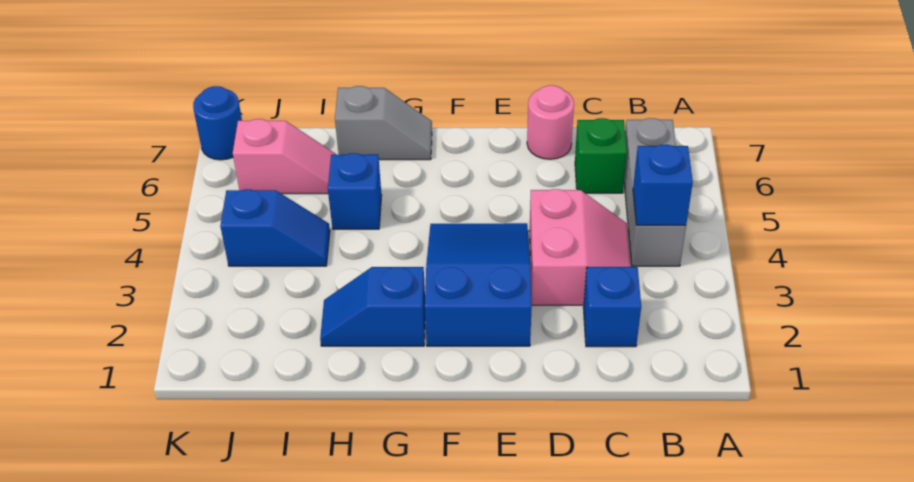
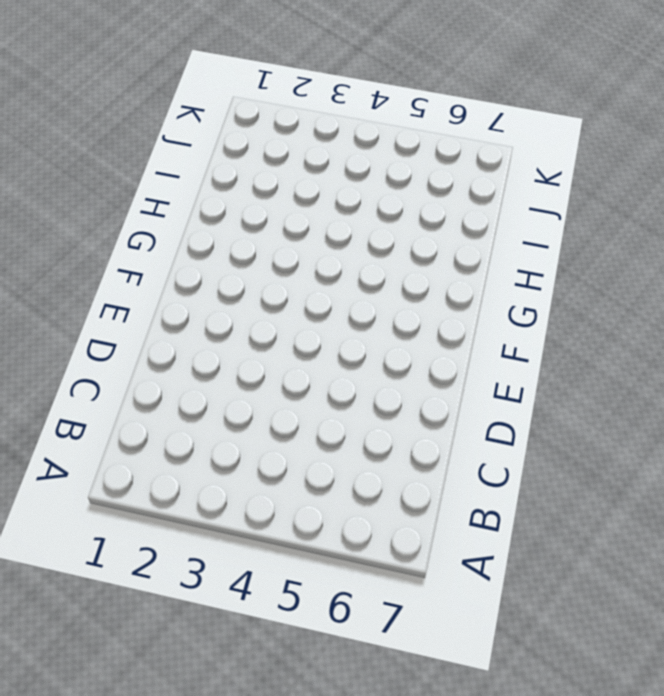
none -> grey brick B4:B6 level 1
none -> blue brick C2 level 1
none -> pink slope C3:D4 level 1 top D

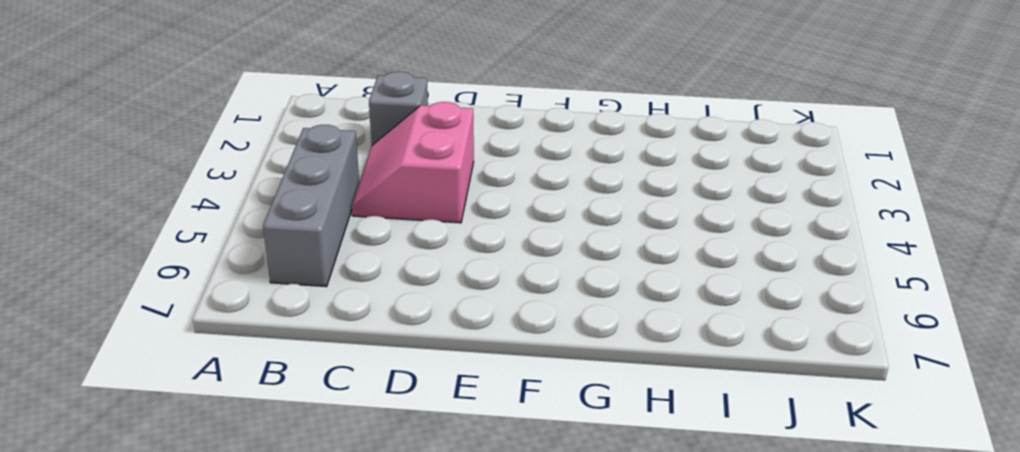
grey brick C2 level 1 -> blue brick C2 level 1
none -> green brick C6 level 1
none -> pink round brick D7 level 1
none -> blue slope E2:F4 level 1 top 2

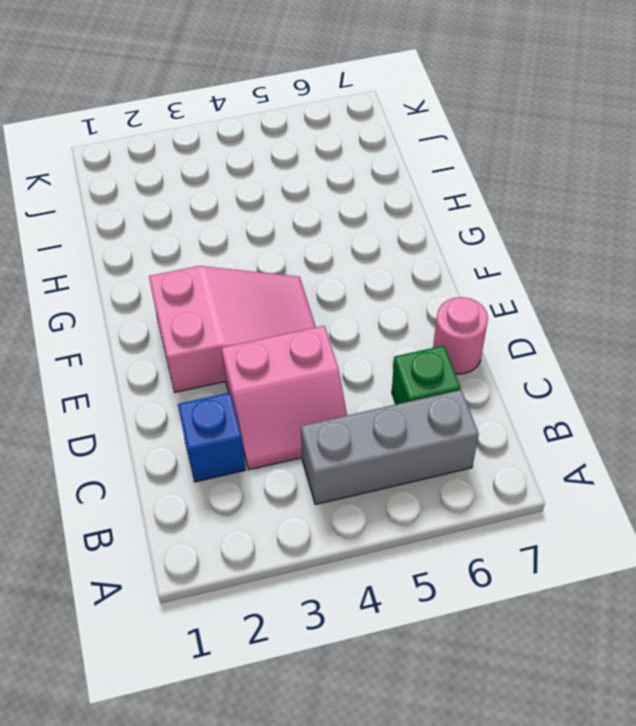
pink slope E2:F4 level 1 top 2 -> blue slope E2:F4 level 1 top 2
none -> blue slope G2:H2 level 1 top G
none -> grey slope G7:H7 level 1 top H
none -> blue brick H5 level 1

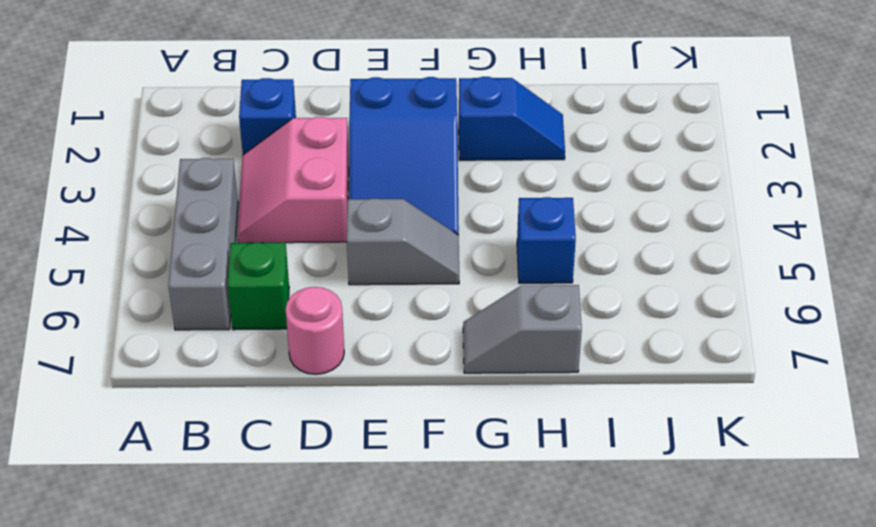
grey slope E5:F5 level 1 top E -> none
none -> blue slope I4:J4 level 1 top J
none -> pink slope I6:J6 level 1 top J
none -> blue round brick K7 level 1

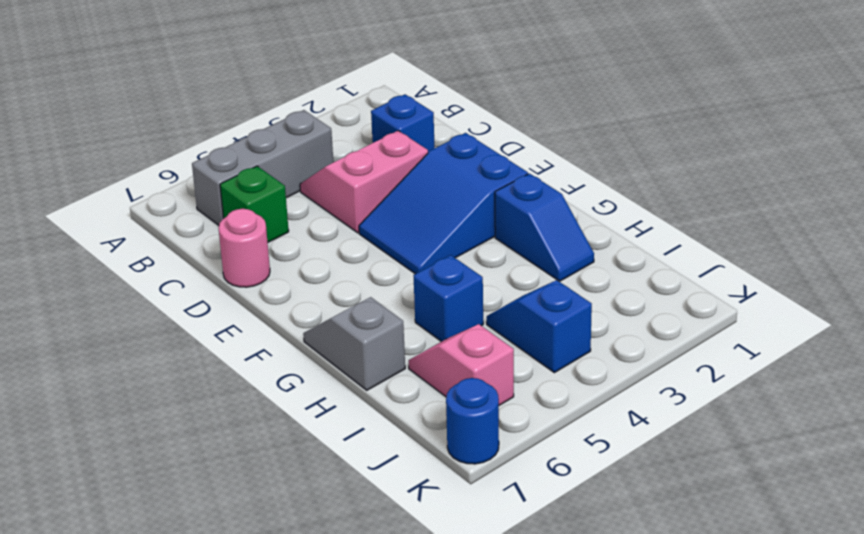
none -> blue brick B4 level 2

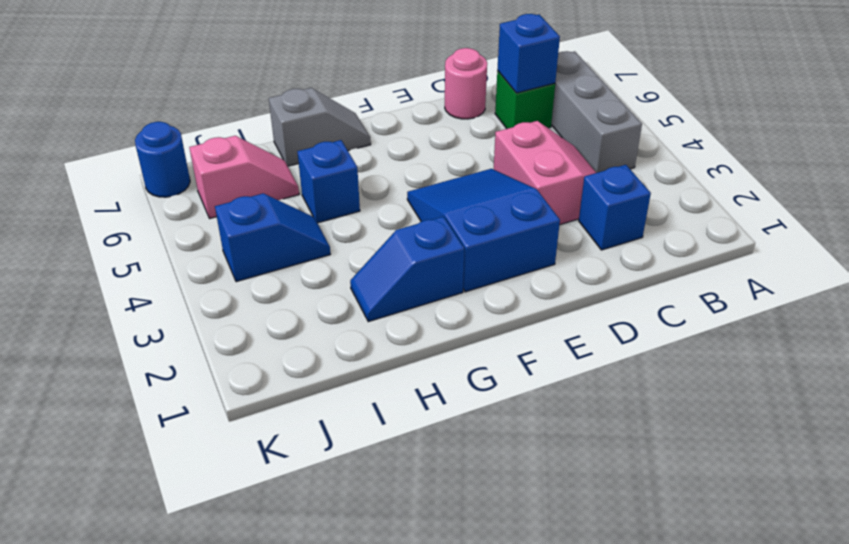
blue brick C6 level 2 -> blue brick B4 level 2

